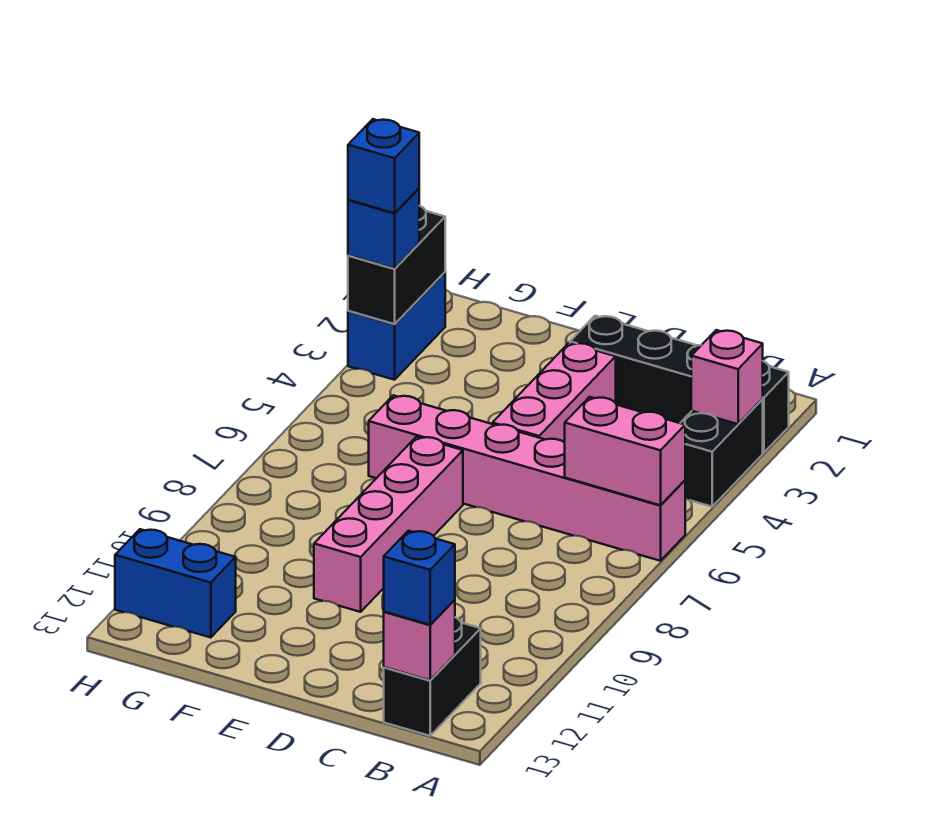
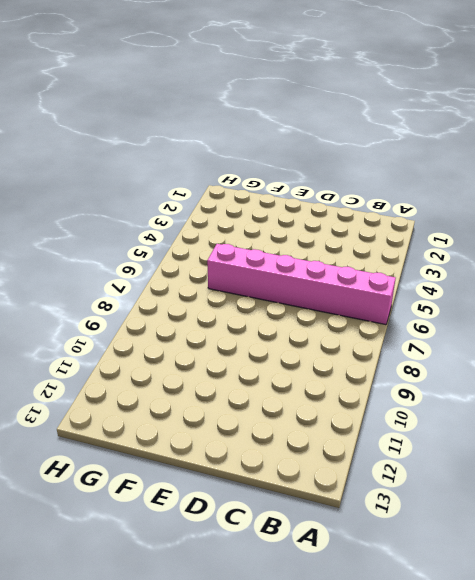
none -> black brick A2:D2 level 1
none -> black brick A3:A4 level 1
none -> black brick B12:B13 level 1

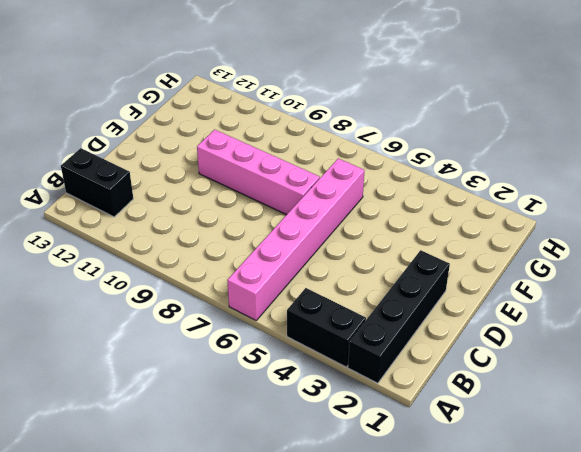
none -> pink brick D3:D5 level 1
none -> blue brick G12:H12 level 1
none -> blue brick H2:H3 level 1

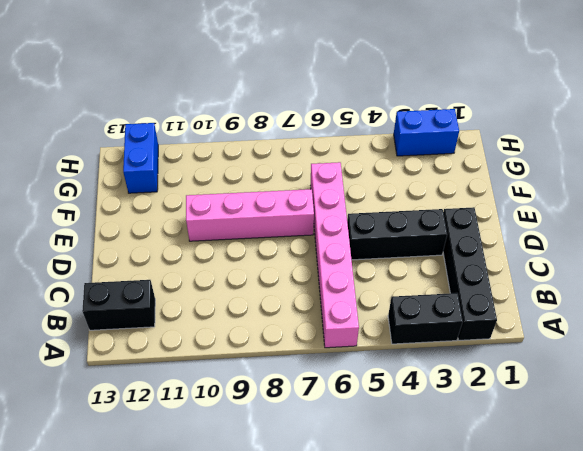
black brick D3:D5 level 1 -> pink brick D3:D5 level 1
none -> pink brick A3 level 2
none -> pink brick A6:B6 level 2
none -> pink brick B13 level 2

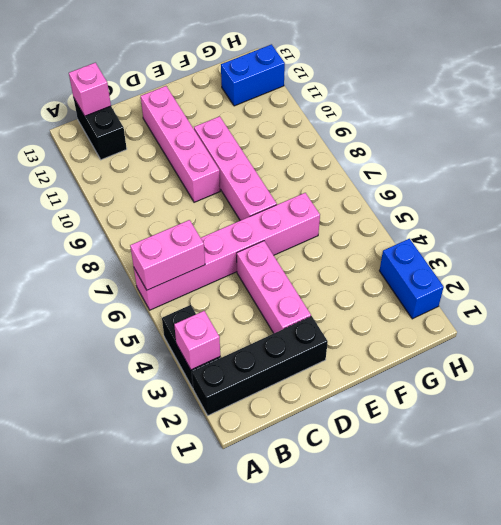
pink brick D9:D12 level 1 -> none
none -> black brick H2:H3 level 2
none -> blue brick B13 level 3
none -> blue brick H3 level 3

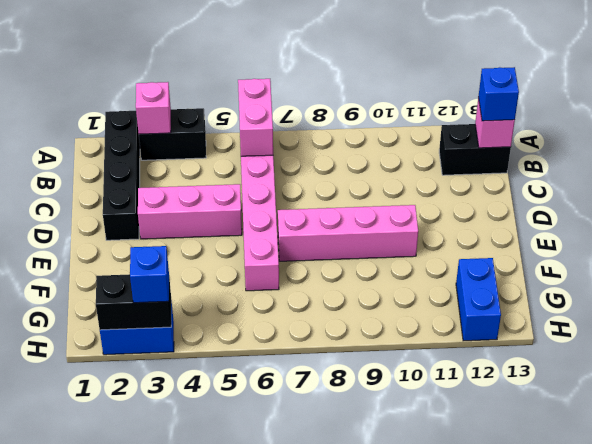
none -> blue brick H3 level 4

